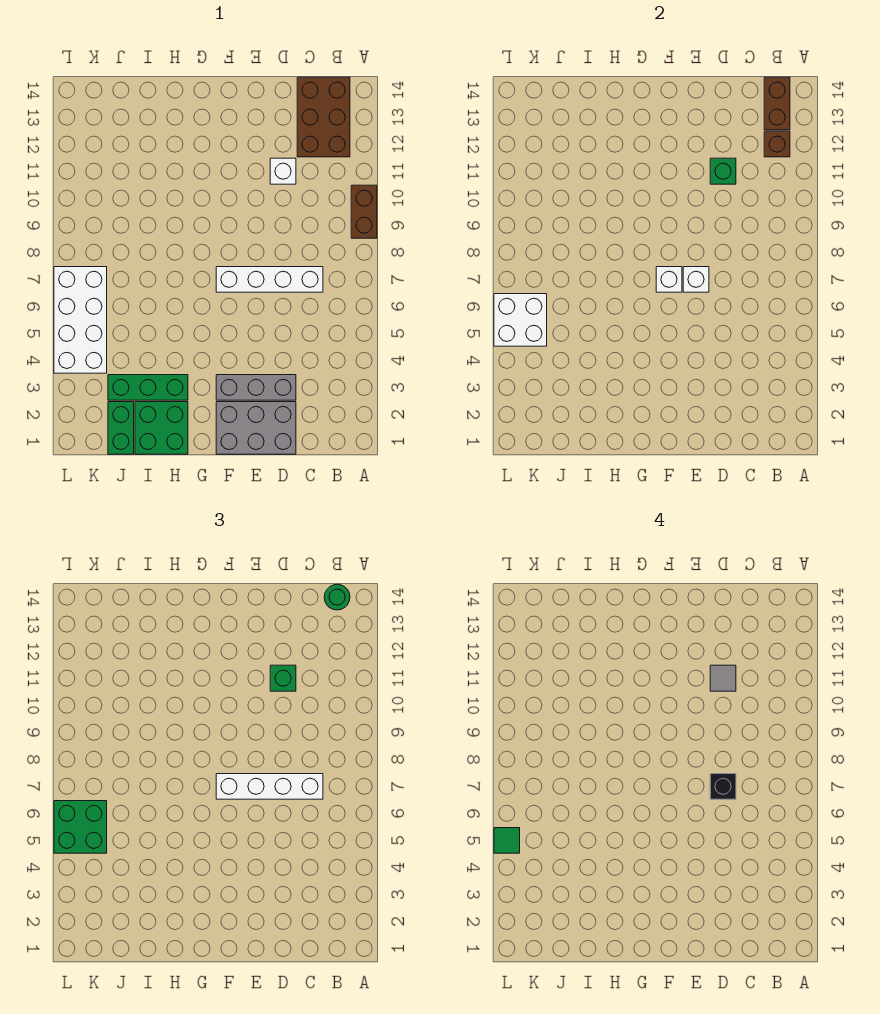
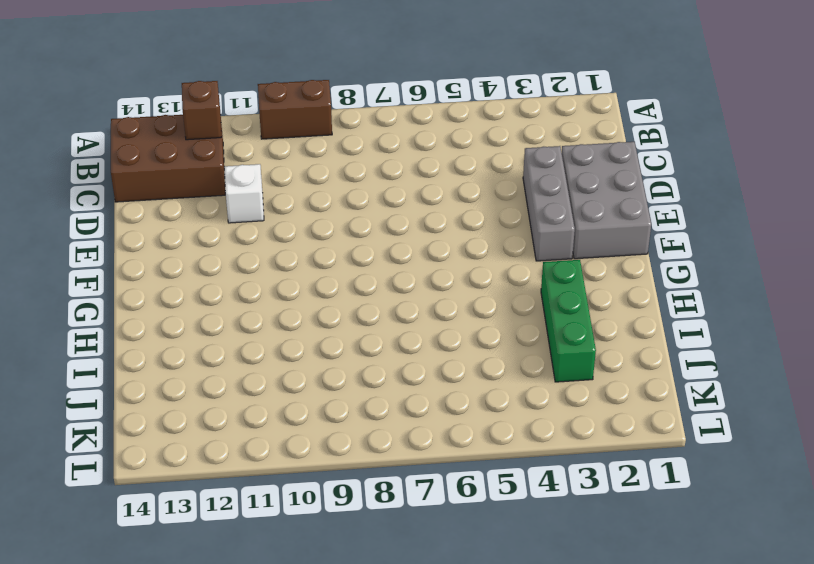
none -> white brick C7:F7 level 1
none -> green brick H1:I2 level 1
none -> green brick J1:J2 level 1

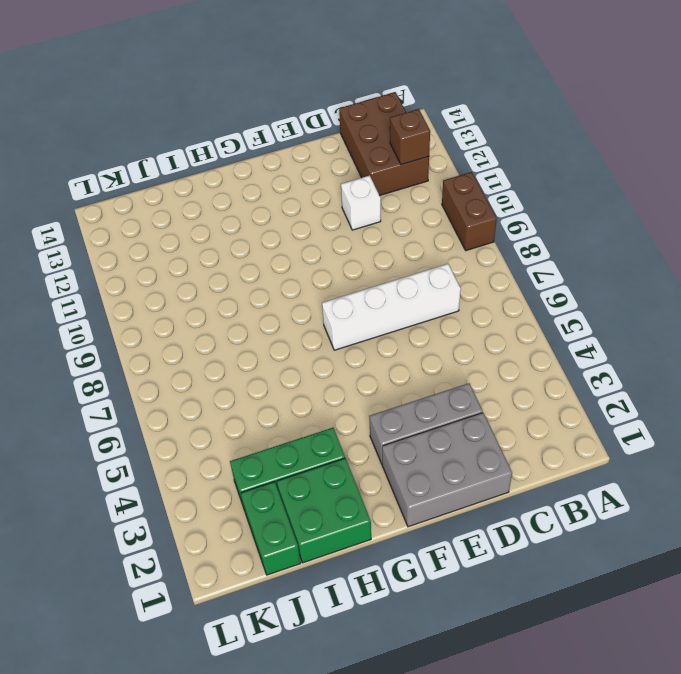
none -> white brick K4:L7 level 1
none -> brown brick B13:B14 level 2
none -> green brick D11 level 2

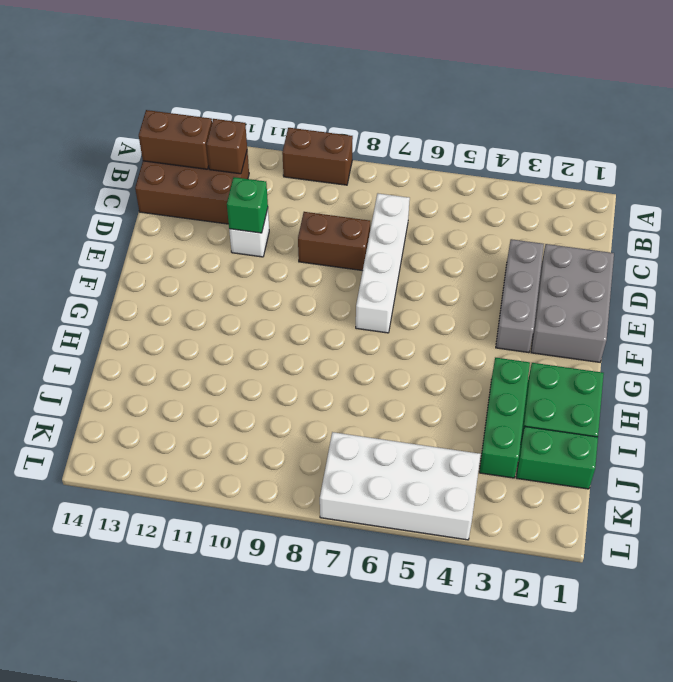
brown brick D8:D9 level 1 -> none
none -> white brick E7 level 2
none -> white brick F7 level 2
none -> white brick K5:L6 level 2

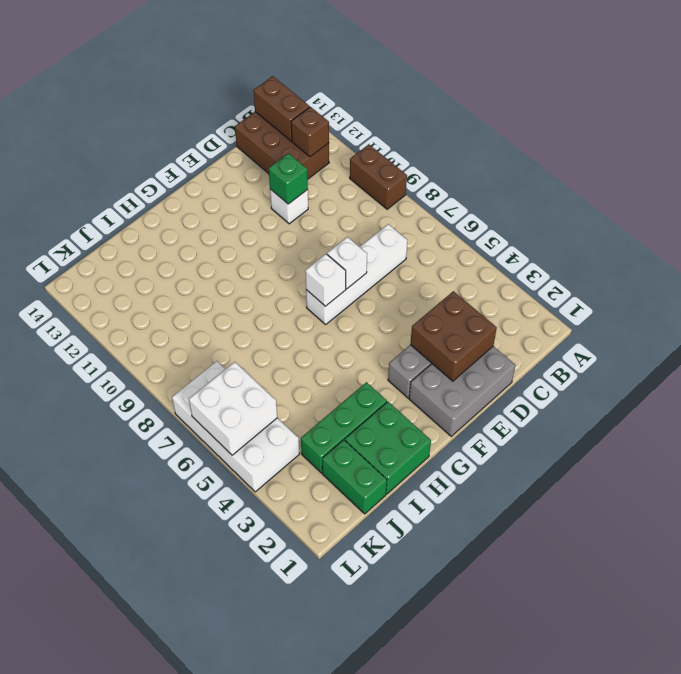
brown brick D2:E3 level 2 -> none
none -> green round brick B14 level 3
none -> white brick C7:F7 level 3
none -> green brick D11 level 3

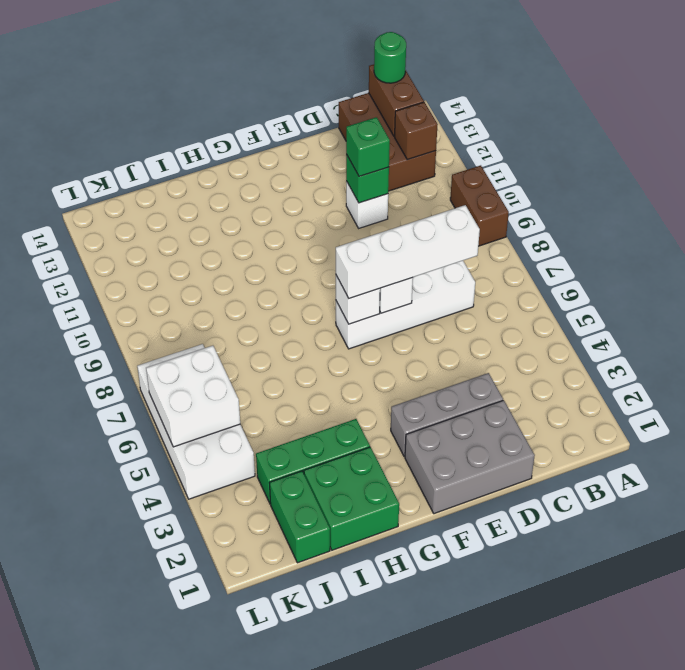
none -> green brick K5:L6 level 3
none -> black brick D7 level 4
none -> grey tile D11 level 4

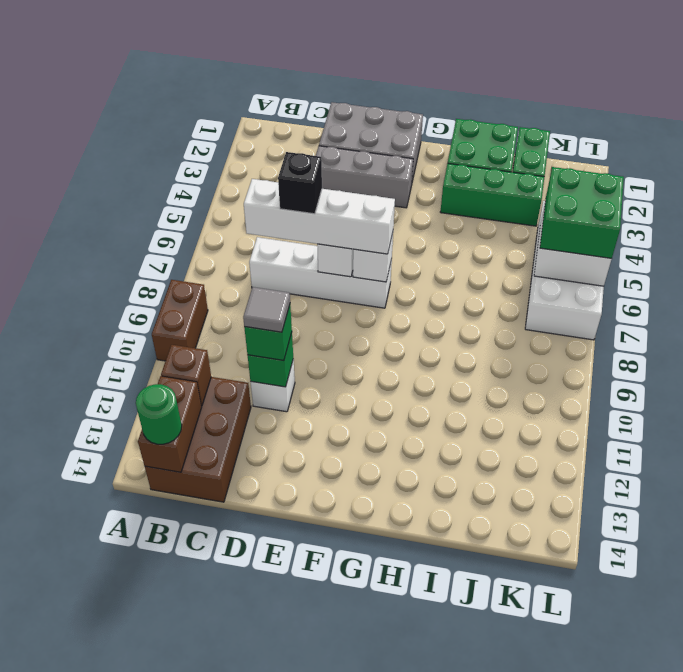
none -> green tile L5 level 4

